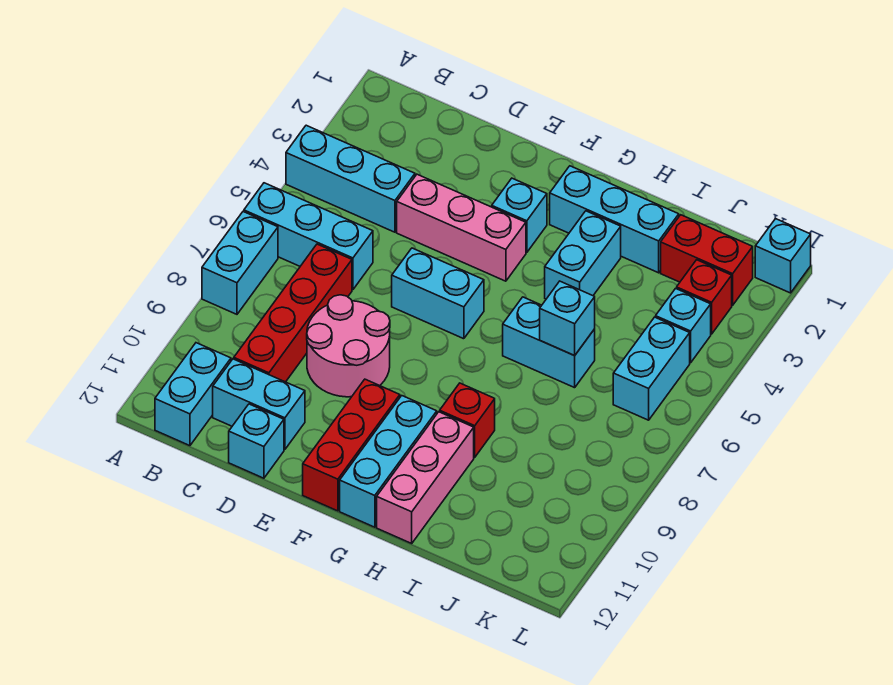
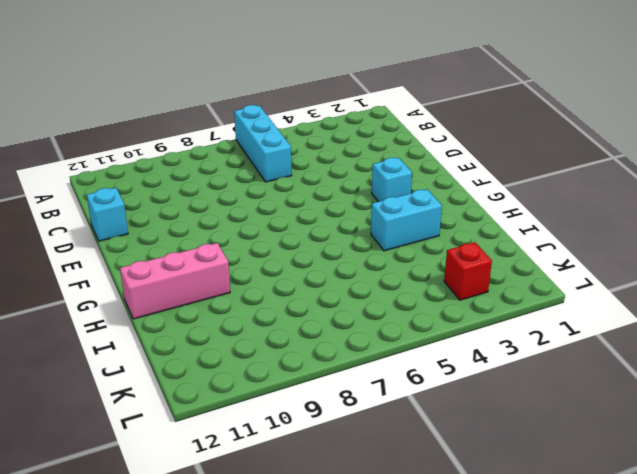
none -> cyan brick A4:C4 level 1
none -> cyan brick A7:A8 level 1
none -> cyan brick B11:B12 level 1

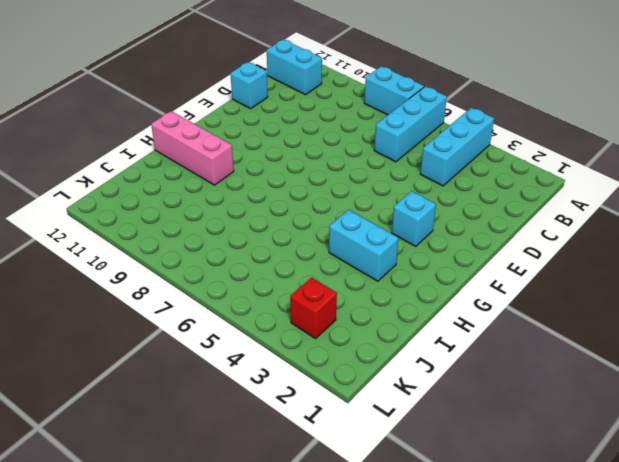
none -> red brick C7:C10 level 1
none -> cyan brick C11:D11 level 1
none -> pink brick D4:F4 level 1

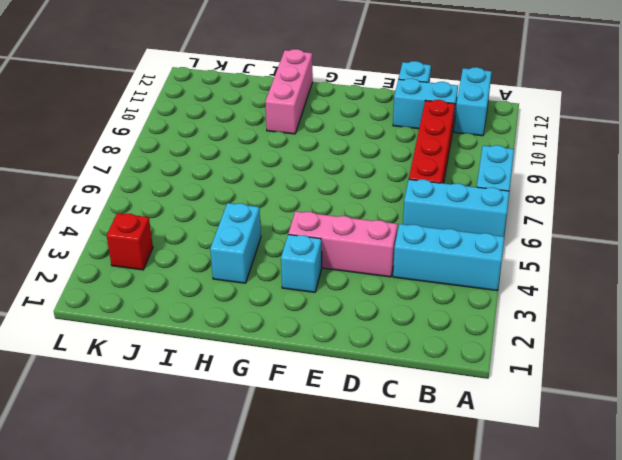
none -> pink round brick D8:E9 level 1
none -> cyan brick E6:F6 level 1
none -> red brick F10:F12 level 1

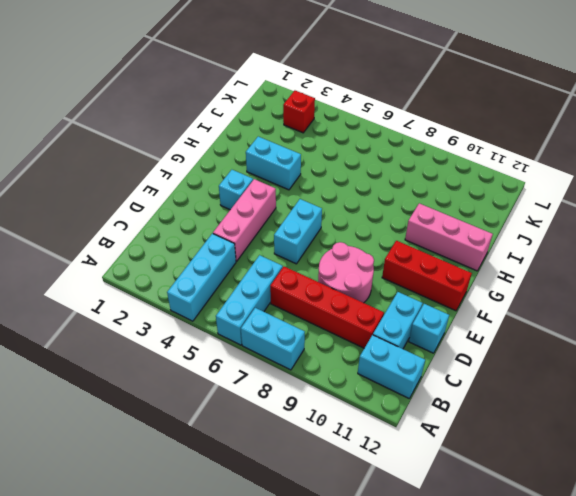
none -> cyan brick G2:I2 level 1
none -> cyan brick G10:G12 level 1
none -> cyan brick H6:I6 level 1

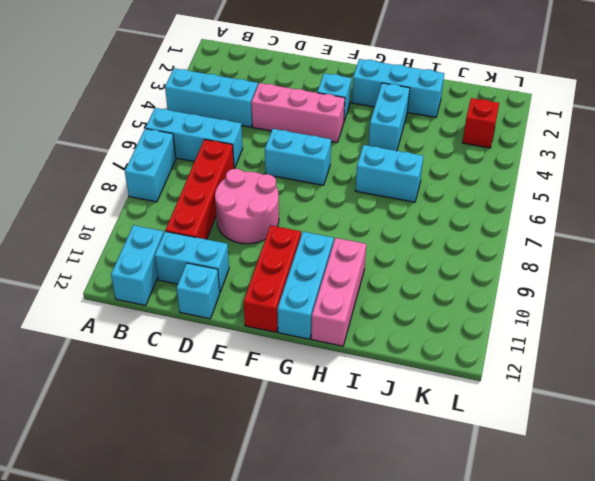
none -> red brick H9 level 1
none -> red brick J2:K2 level 1
none -> cyan brick K4 level 1

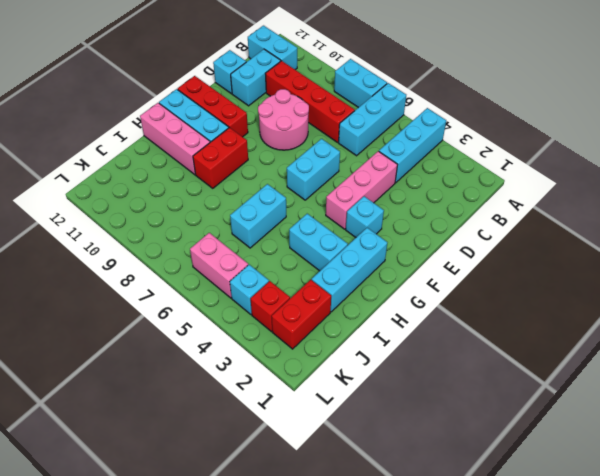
red brick G9:H9 level 1 -> red brick H9 level 1
pink brick K5:K6 level 1 -> cyan brick K5:K6 level 1
none -> cyan brick L1 level 1
none -> cyan brick I6 level 2

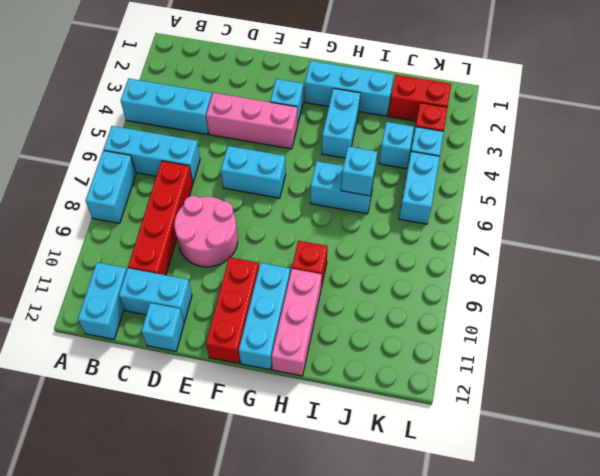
cyan brick J4 level 1 -> cyan brick L1 level 1

